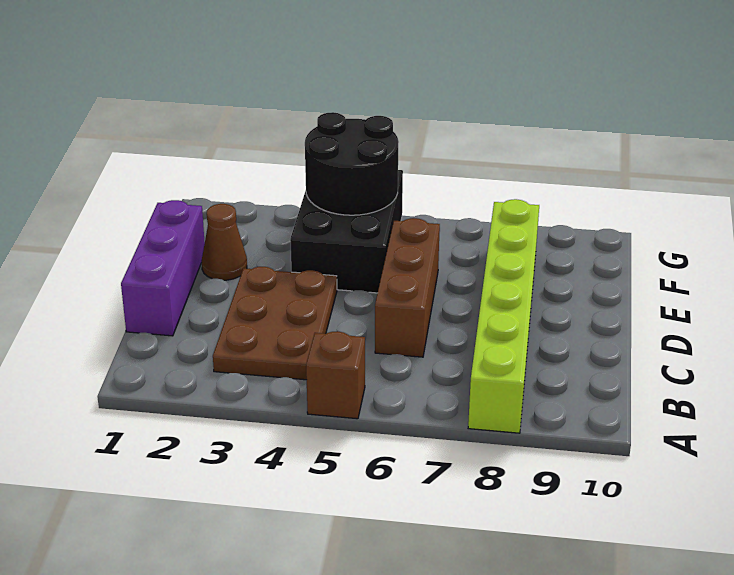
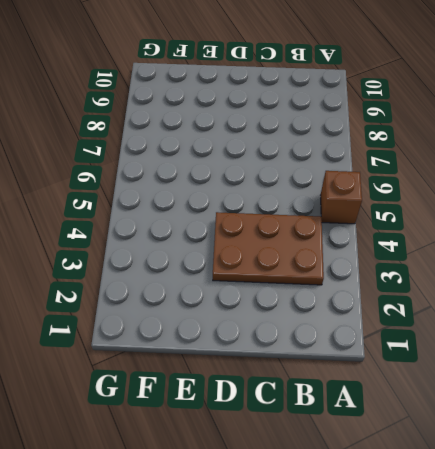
none -> lime brick A8:F8 level 1
none -> purple brick C1:E1 level 1

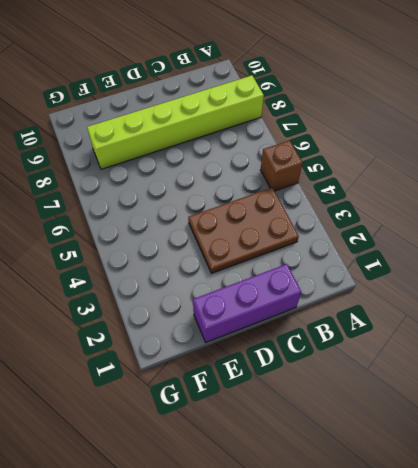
none -> brown brick C6:E6 level 1
none -> brown cone E2 level 1

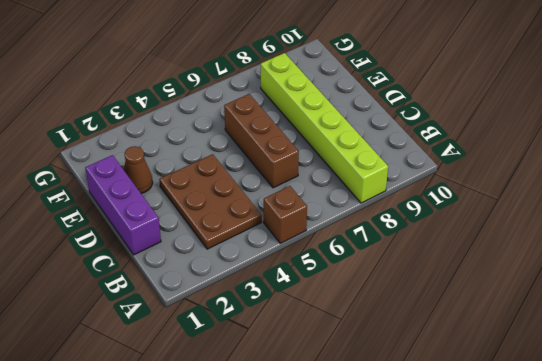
none -> black brick E4:G5 level 1
none -> black round brick F4:G5 level 2

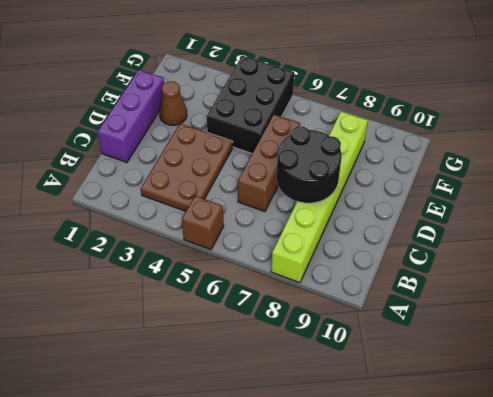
black round brick C7:D8 level 2 -> black round brick F4:G5 level 2

